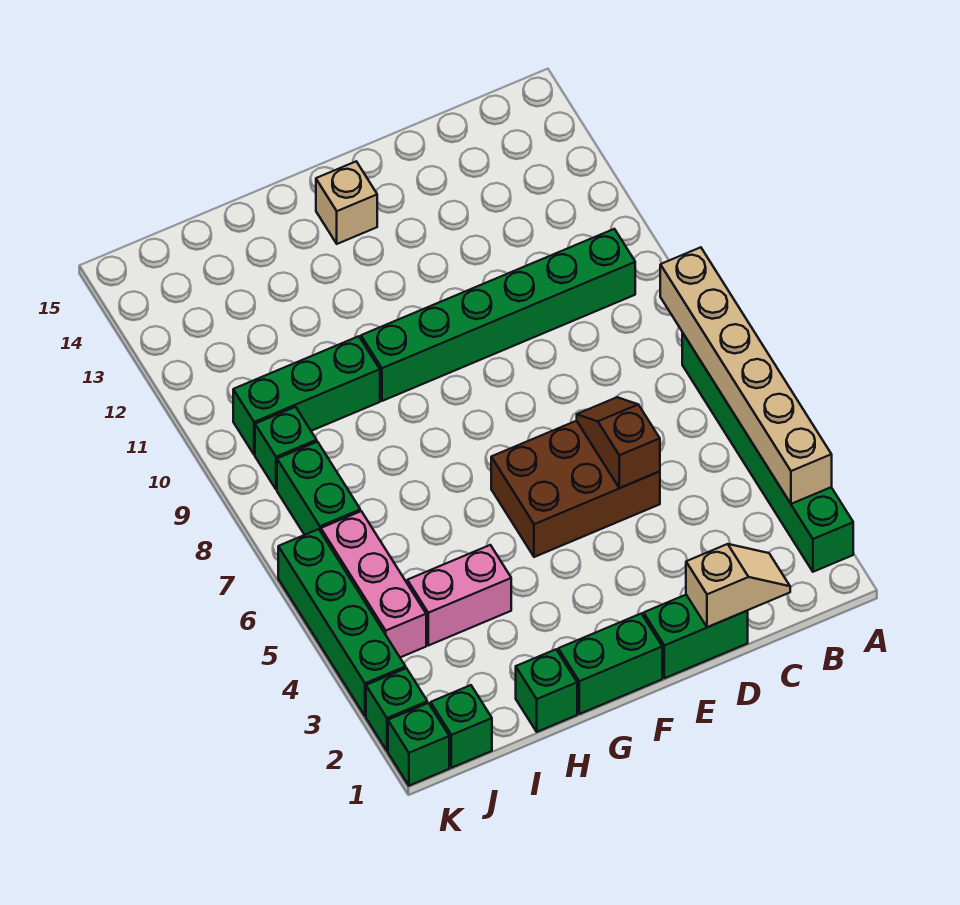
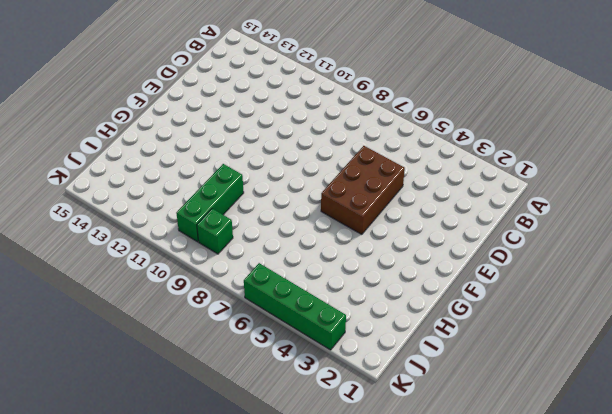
none -> green brick A2:A7 level 1
none -> green brick B10:G10 level 1
none -> green brick D1:E1 level 1

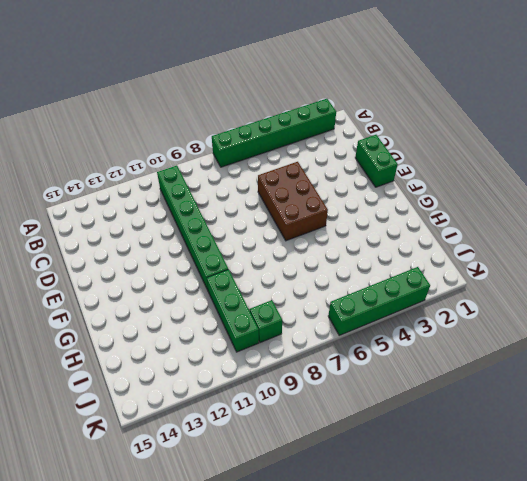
none -> green brick F1:G1 level 1
none -> tan brick F14 level 1
none -> green brick H1 level 1

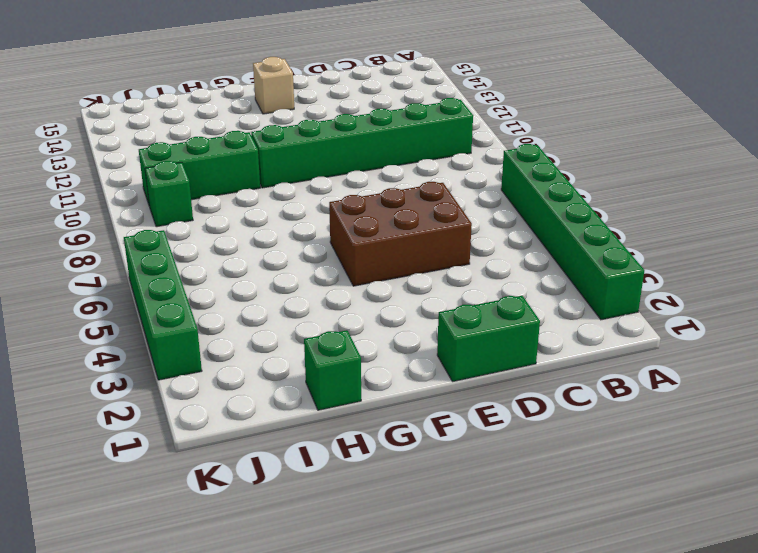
none -> green brick F1:G1 level 1
none -> pink brick H4:I4 level 1
none -> green brick J1 level 1

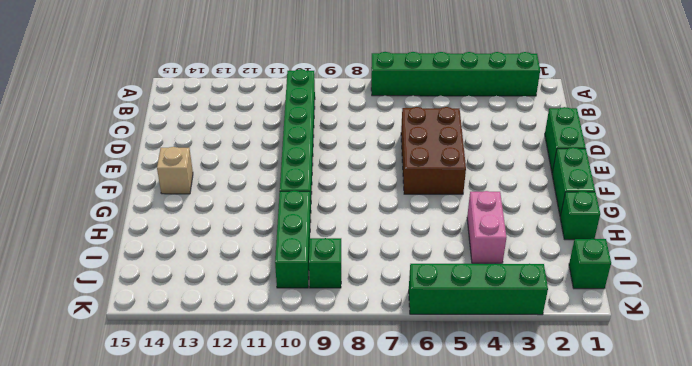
none -> pink brick J4:J6 level 1
none -> green brick J7:J8 level 1
none -> green brick K1 level 1

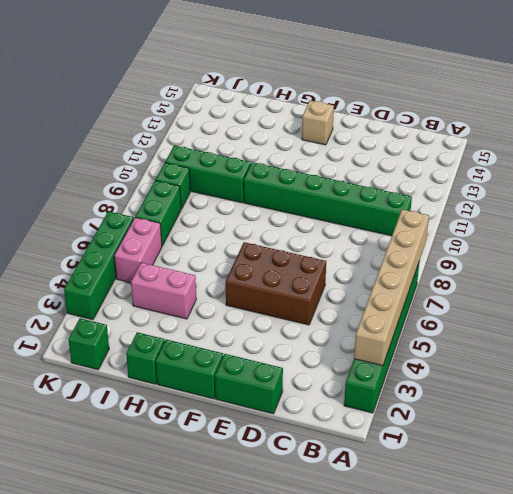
pink brick J5:J6 level 1 -> pink brick J4:J6 level 1
none -> green brick K1 level 1
none -> green brick K2 level 1
none -> tan slope C1:D1 level 2 top D

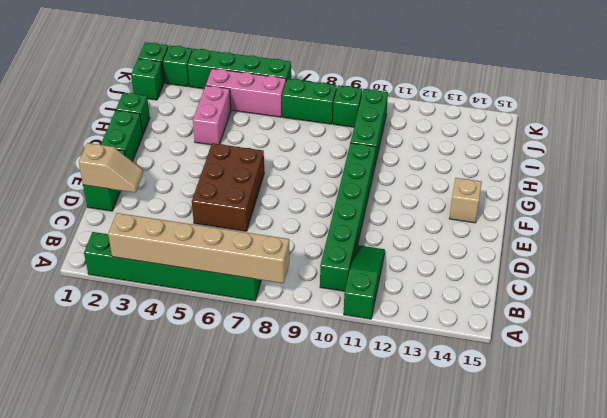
green slope A11:C11 level 1 top A -> none
tan slope D1:D2 level 2 top 1 -> tan slope C1:D1 level 2 top D
none -> brown slope D5:D6 level 2 top 5

